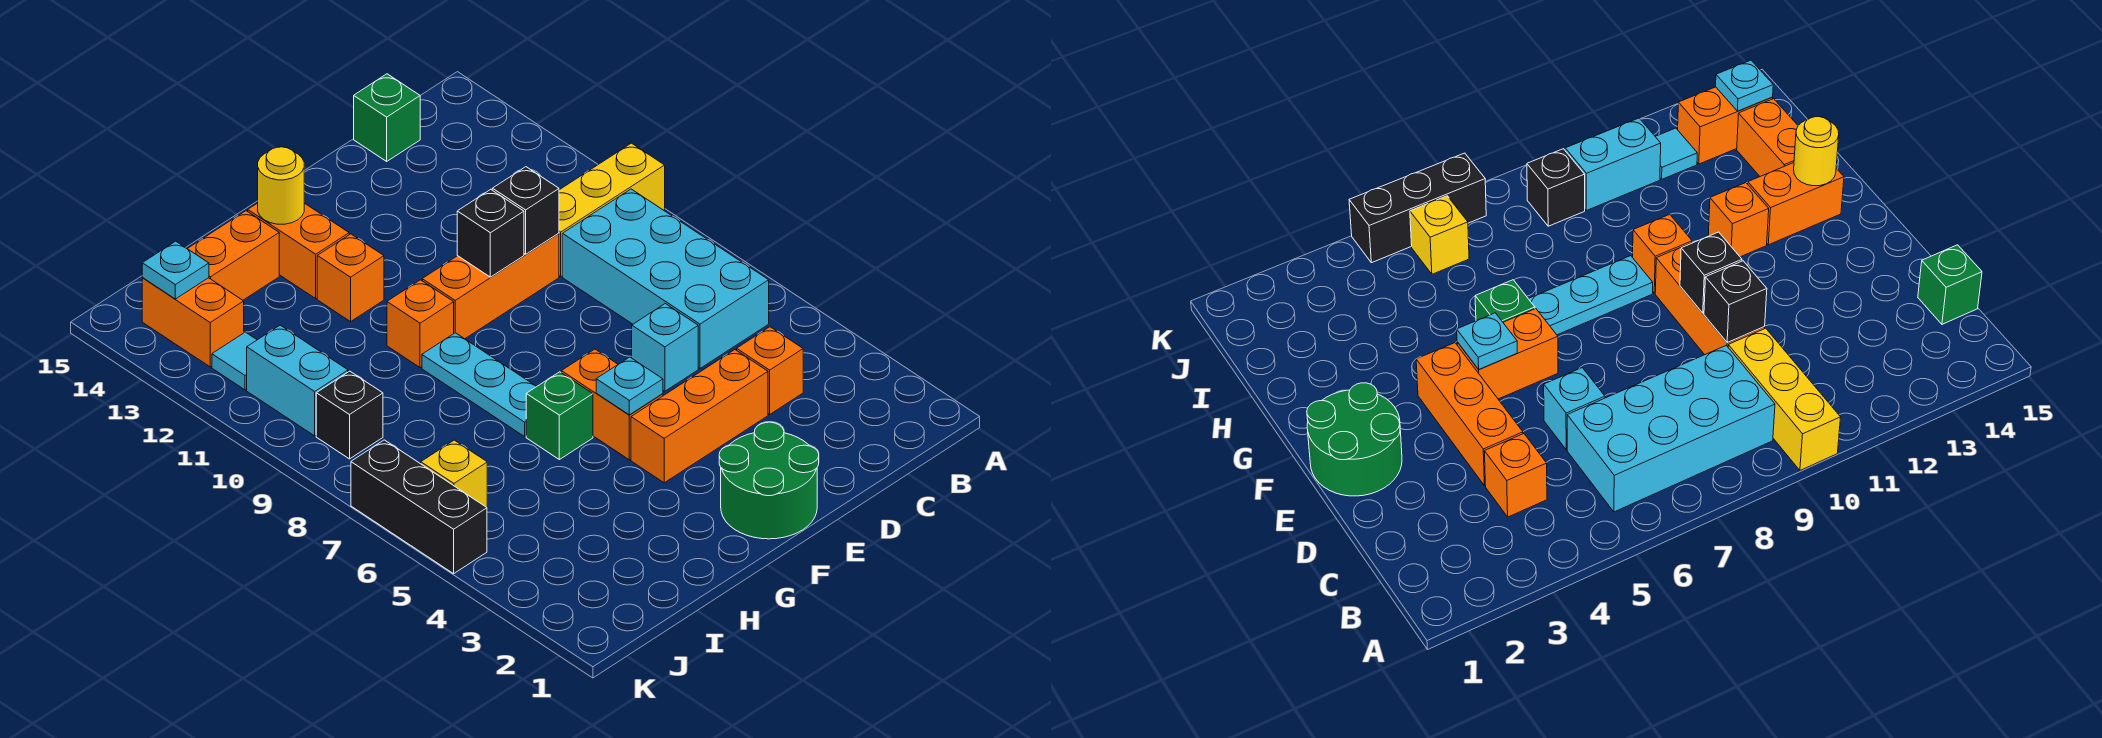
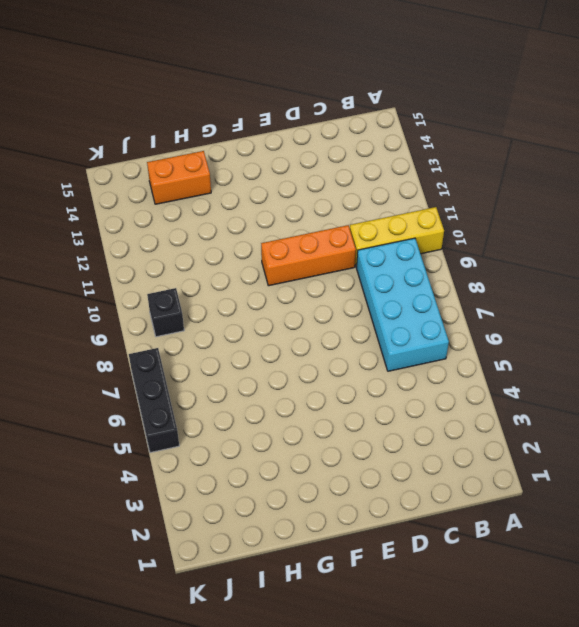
none -> orange brick C4 level 1
none -> green brick C15 level 1
none -> orange brick D4:F4 level 1

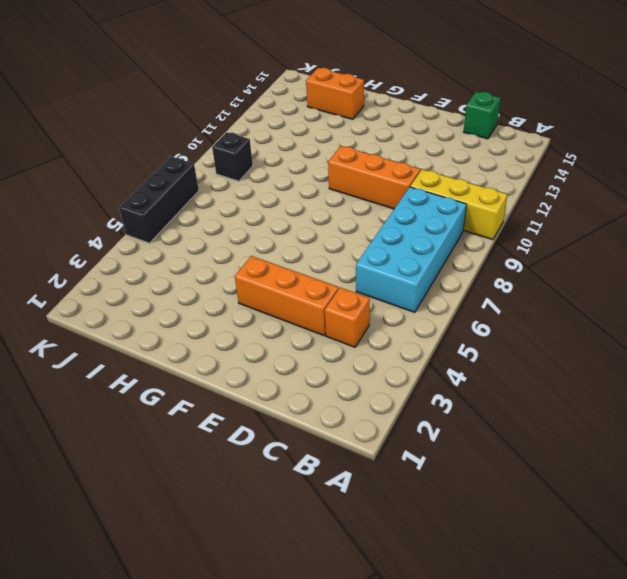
none -> cyan brick D6 level 1
none -> green round brick E1:F2 level 1
none -> orange brick F5:F6 level 1

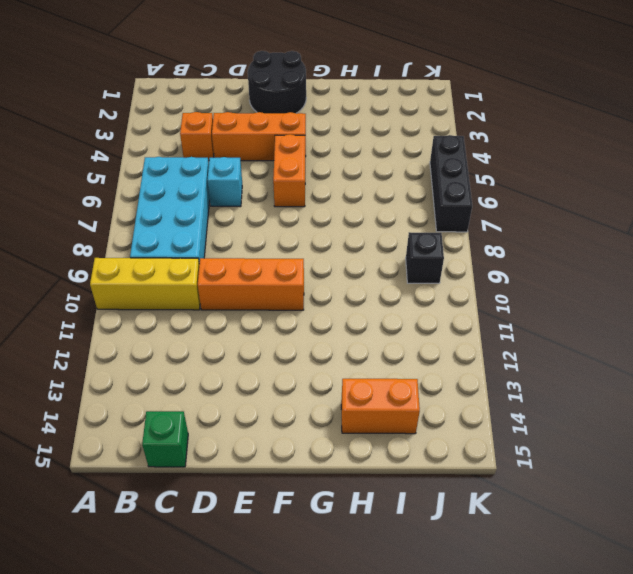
black round brick E1:F2 level 1 -> green round brick E1:F2 level 1
none -> green brick G6 level 1
none -> cyan plate G7:G9 level 1
none -> orange brick G10 level 1

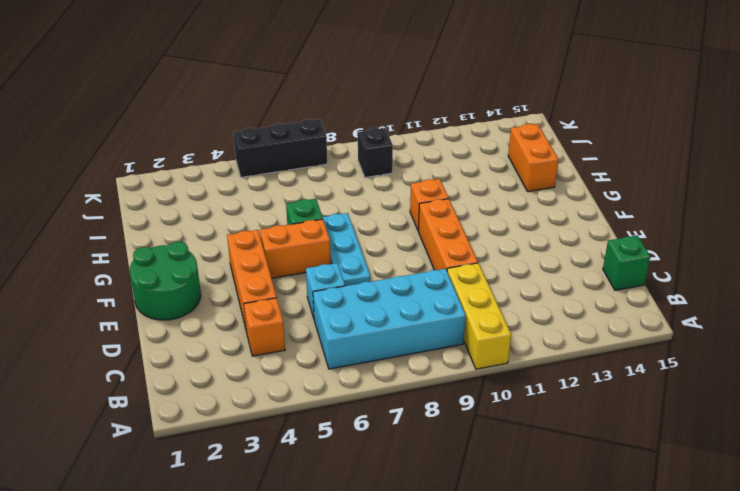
cyan plate E7:G7 level 1 -> cyan plate G7:G9 level 1
none -> orange brick G12 level 1
none -> orange brick G13:G14 level 1
none -> yellow brick J6 level 1

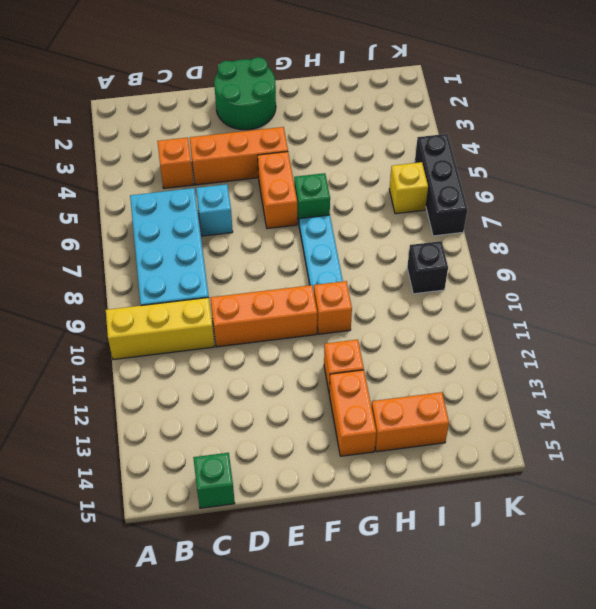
none -> cyan brick J10:J11 level 1
none -> cyan tile J12 level 1
none -> orange brick J13:J14 level 1

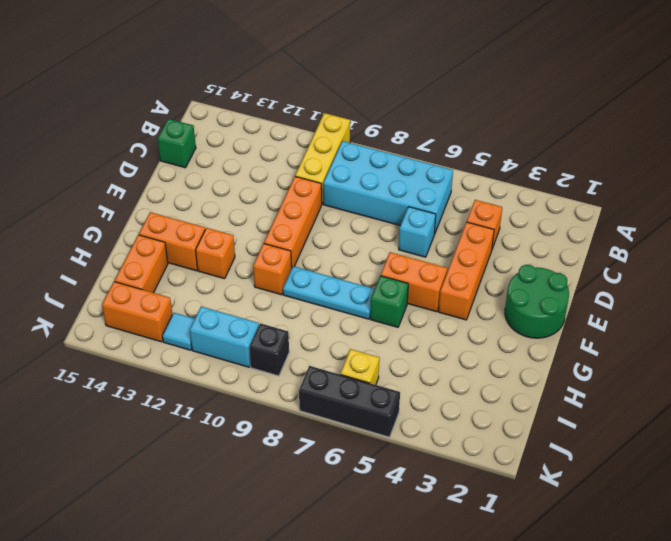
none -> black brick D10 level 2
none -> black brick E10 level 2
none -> cyan plate F5 level 2

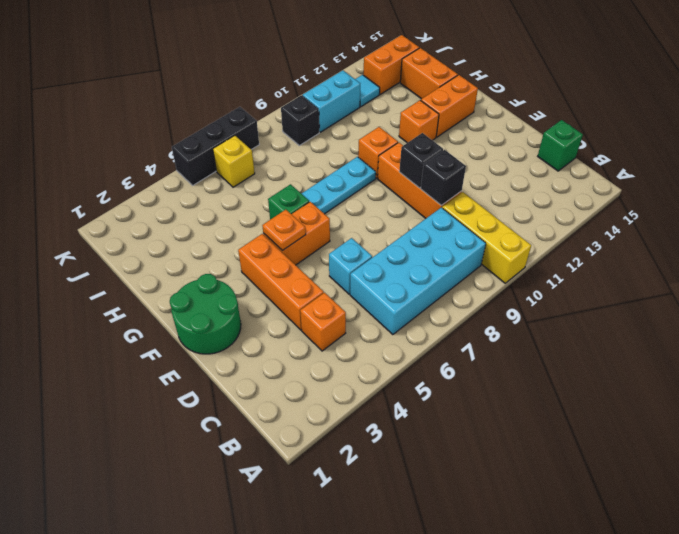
orange plate F5 level 2 -> cyan plate F5 level 2
none -> yellow round brick G14 level 2
none -> cyan plate J14 level 2

